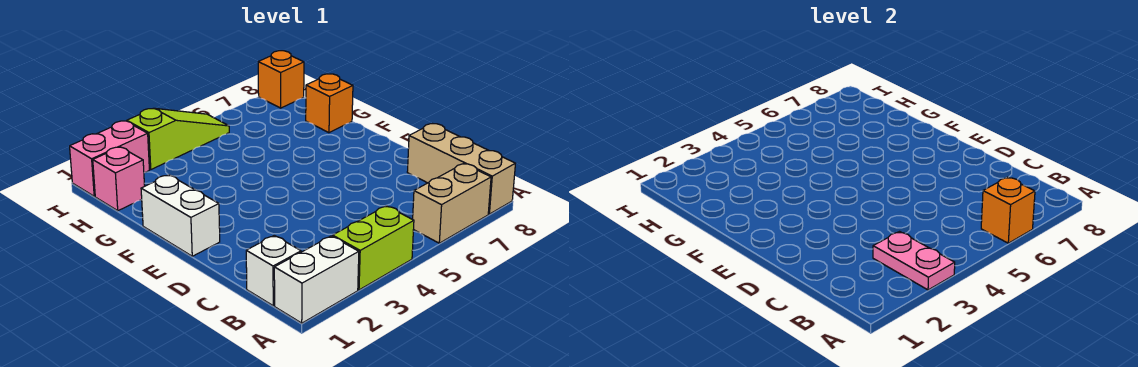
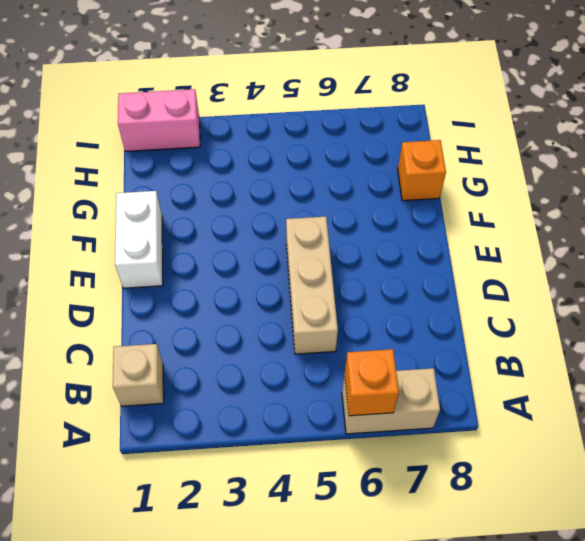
tan brick B1 level 1 -> white brick B1 level 1
tan brick C5:E5 level 1 -> tan brick A8:C8 level 1
none -> white brick A1:A2 level 1
none -> lime brick A3:A4 level 1
none -> pink brick H1 level 1

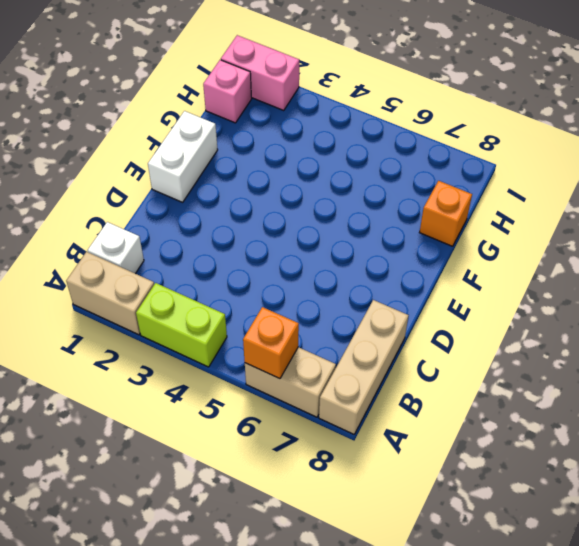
tan brick A1:A2 level 1 -> white brick A1:A2 level 1
none -> lime slope I3:I5 level 1 top 3
none -> orange brick I8 level 1
none -> pink plate A3:B3 level 2

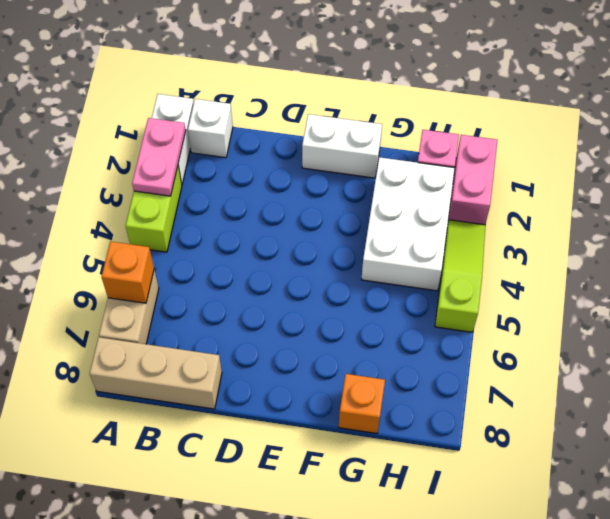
pink plate A2:A3 level 2 -> pink plate A3:B3 level 2
white brick G2:H4 level 1 -> none
lime slope I3:I5 level 1 top 5 -> lime slope I3:I5 level 1 top 3
none -> orange brick I8 level 1

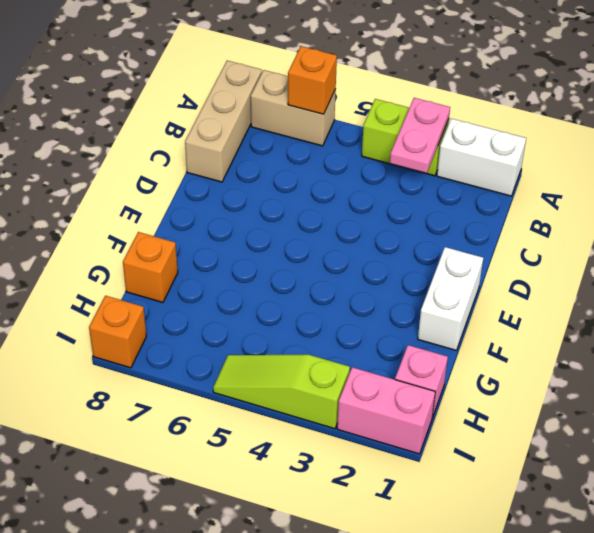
none -> white brick B1 level 1

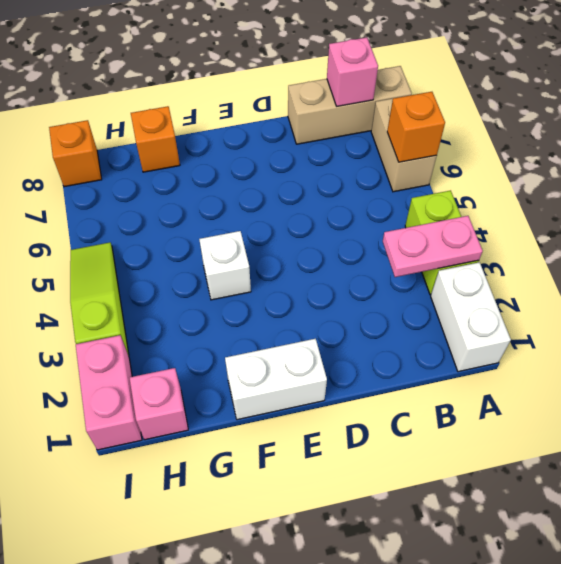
pink brick B8 level 2 -> none
white brick F4 level 1 -> white brick B1 level 1

